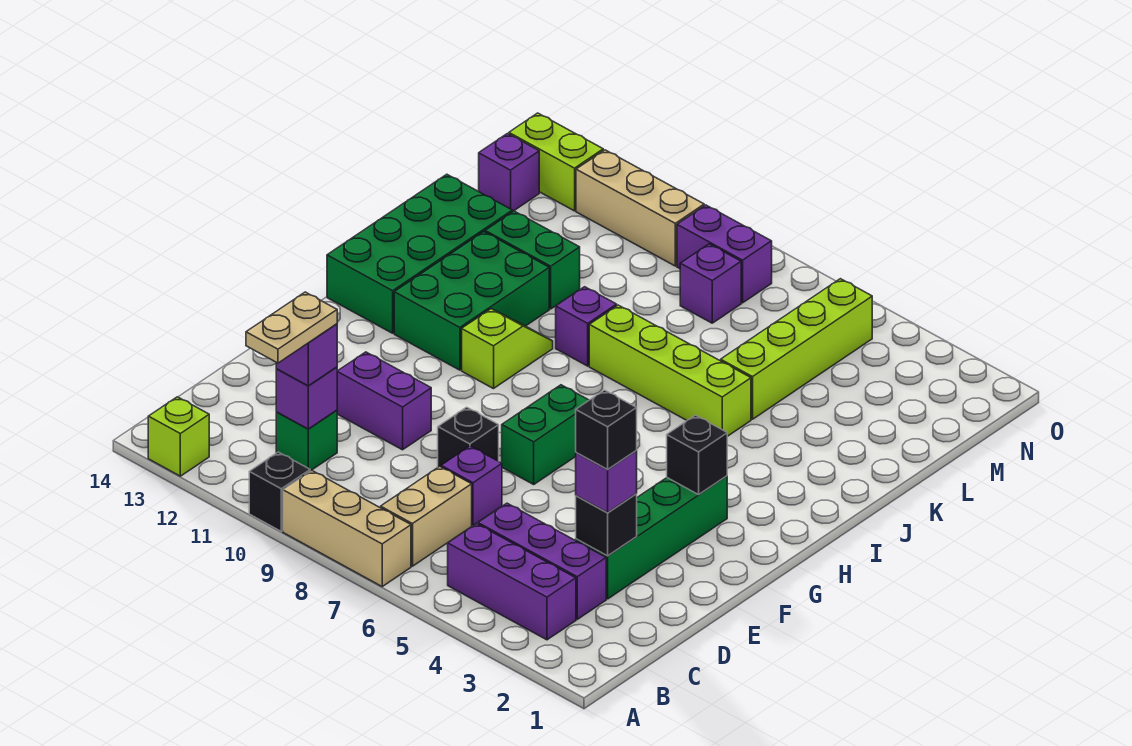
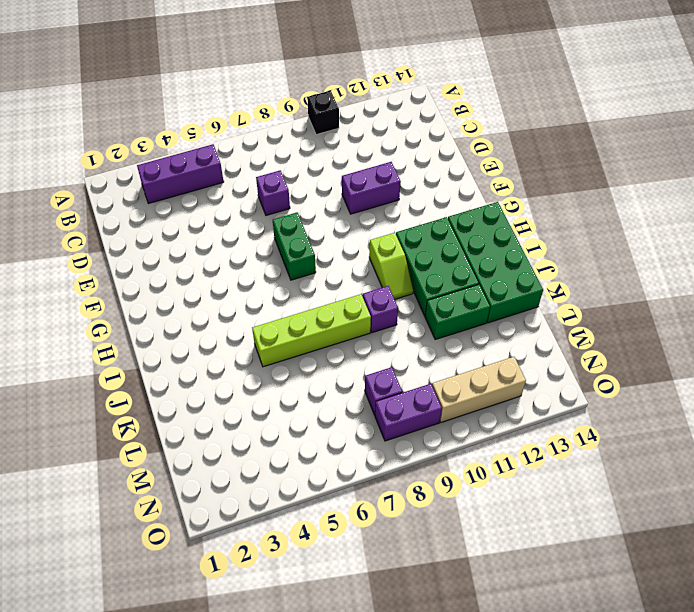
none -> tan brick A7:A9 level 1
none -> lime brick A13 level 1
none -> tan brick B7:C7 level 1
none -> purple brick C3:C5 level 1

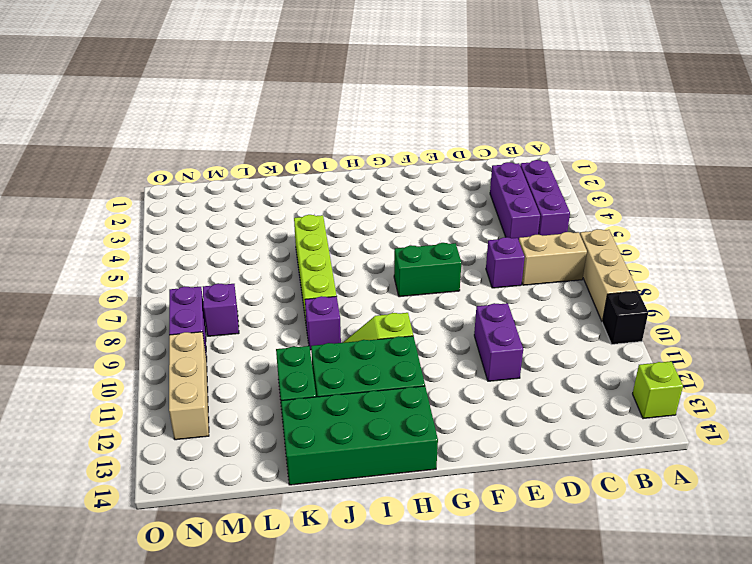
none -> green brick C11 level 1
none -> green brick D3:G3 level 1
none -> black brick E8 level 1
none -> lime brick K5:N5 level 1

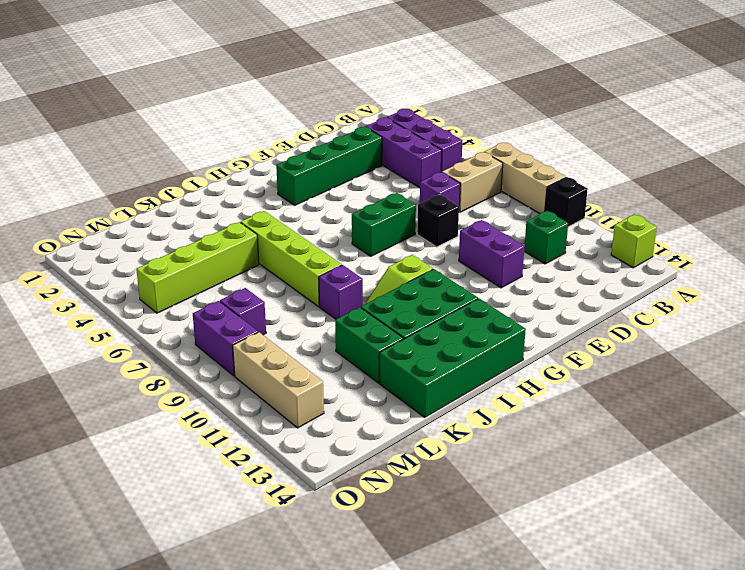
none -> purple brick M14 level 1
none -> lime brick N13:N14 level 1
none -> purple brick C11 level 2
none -> black brick D3 level 2

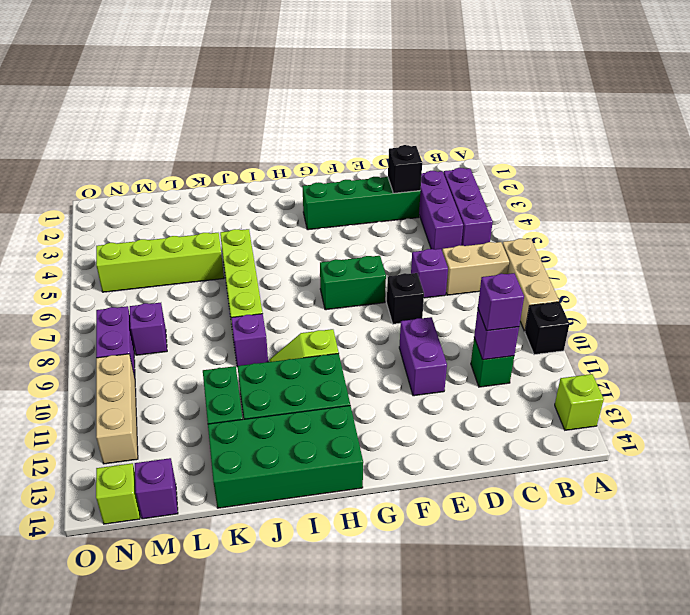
lime brick N14 level 1 -> lime brick N13:N14 level 1
none -> black brick G3 level 2
none -> purple brick D3 level 3
none -> tan plate B11:C11 level 4
none -> black brick D3 level 4

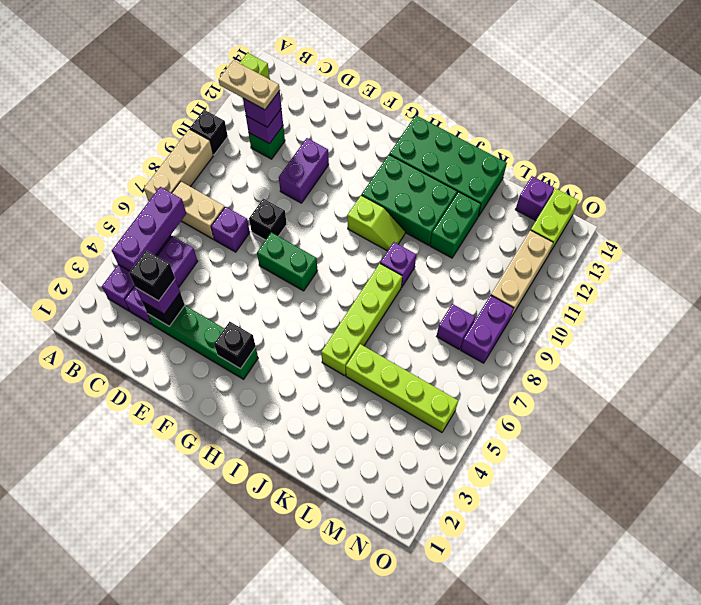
purple brick B4:B6 level 2 -> none

